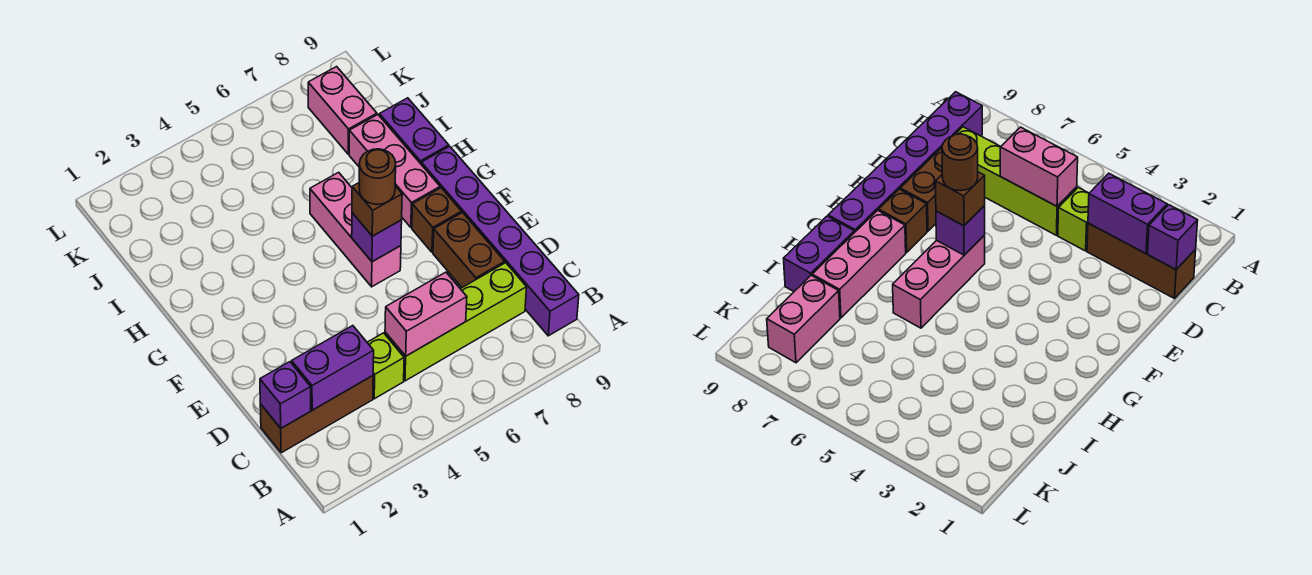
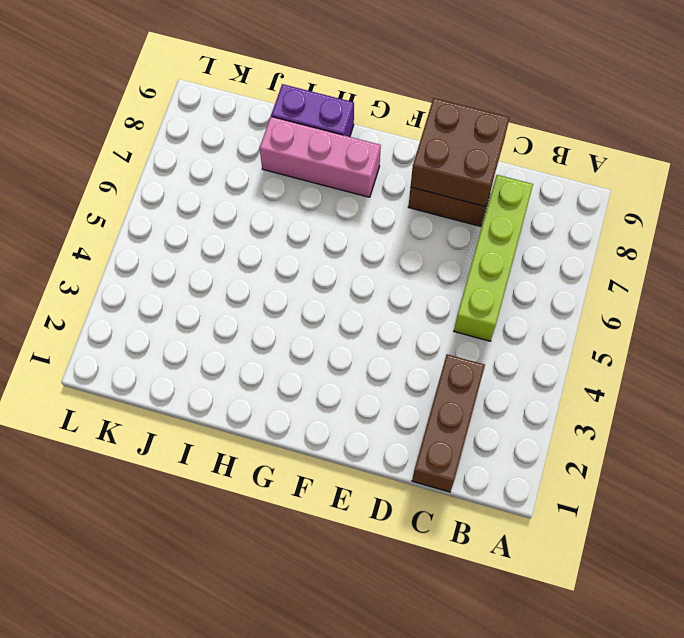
brown brick D8:E9 level 2 -> none
none -> purple brick B9:G9 level 1
none -> lime brick C4 level 1
none -> pink brick F6:H6 level 1

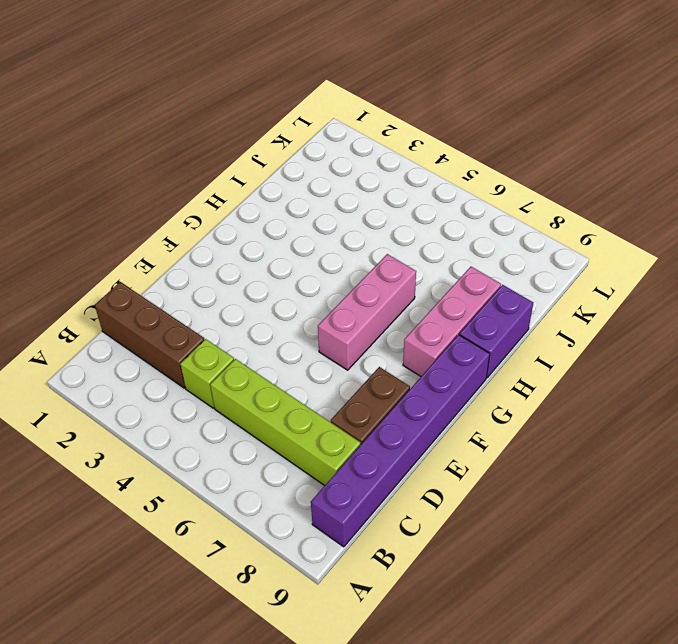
none -> brown brick F8 level 1
none -> pink brick J8:K8 level 1
none -> purple brick C1 level 2

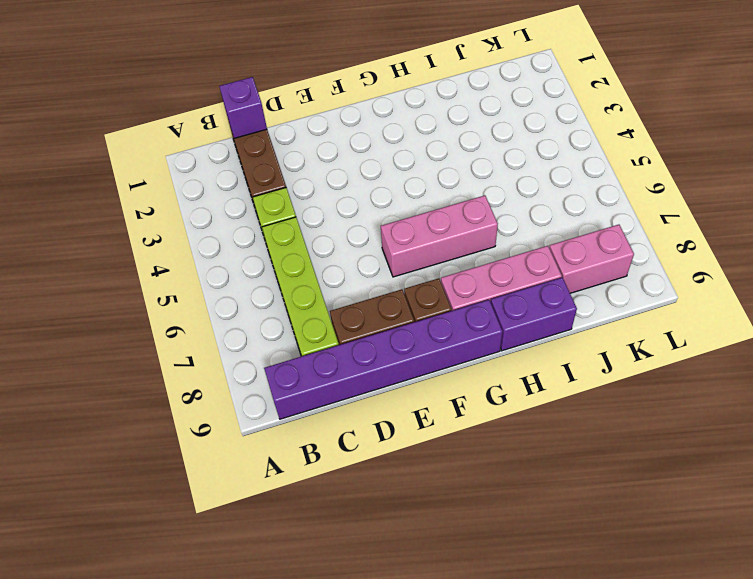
none -> purple brick C2:C3 level 2
none -> pink brick C5:C6 level 2
none -> purple brick F6 level 2

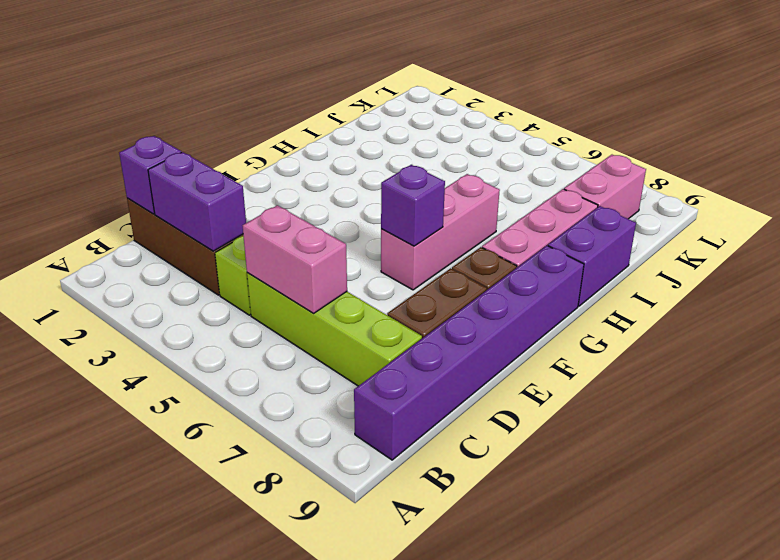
none -> brown brick F6 level 3
none -> brown round brick F6 level 4

